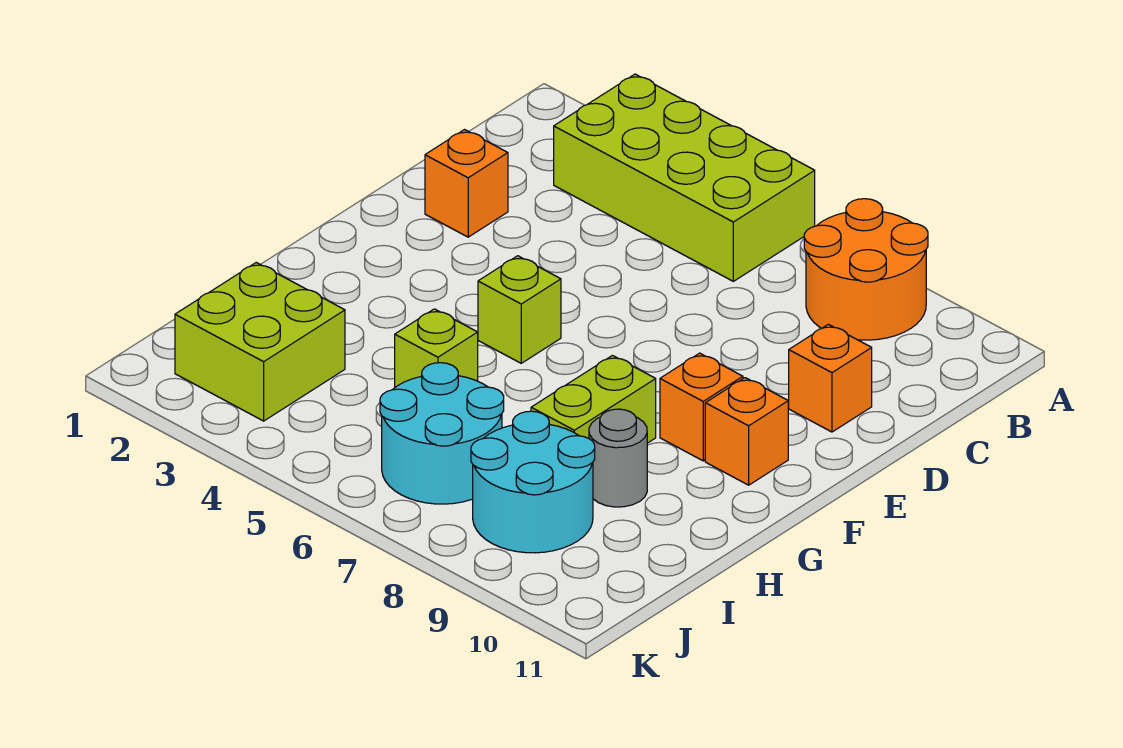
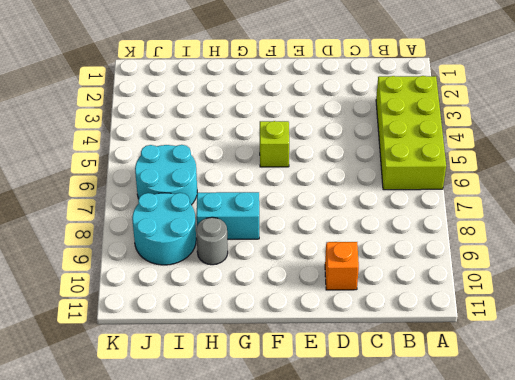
cyan brick G8:H8 level 1 -> lime brick G8:H8 level 1
none -> orange round brick A8:B9 level 1
none -> orange brick D2 level 1
none -> orange brick F9 level 1

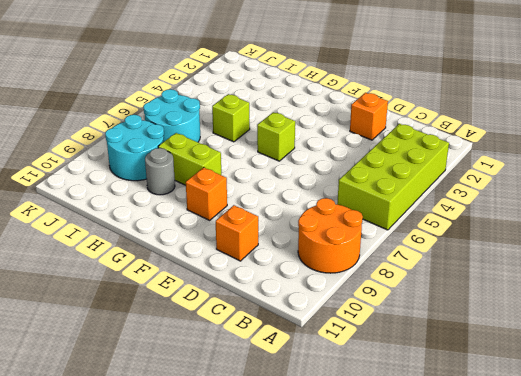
none -> orange brick F10 level 1
none -> lime brick I2:J3 level 1

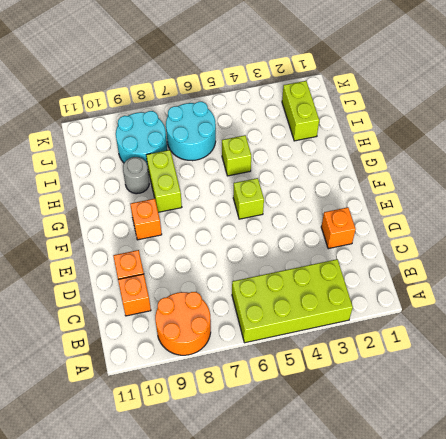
orange brick C10 level 1 -> orange brick F10 level 1
lime brick I2:J2 level 1 -> lime brick I2:J3 level 1

